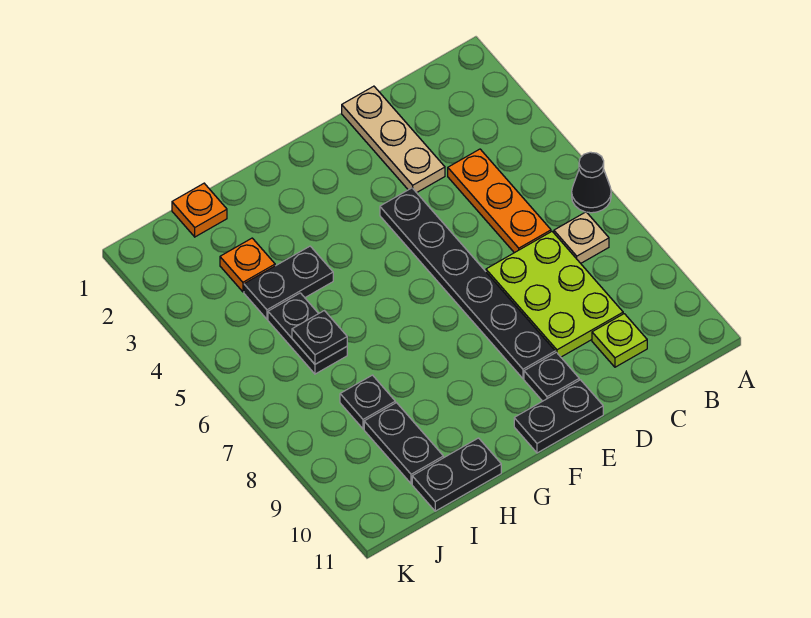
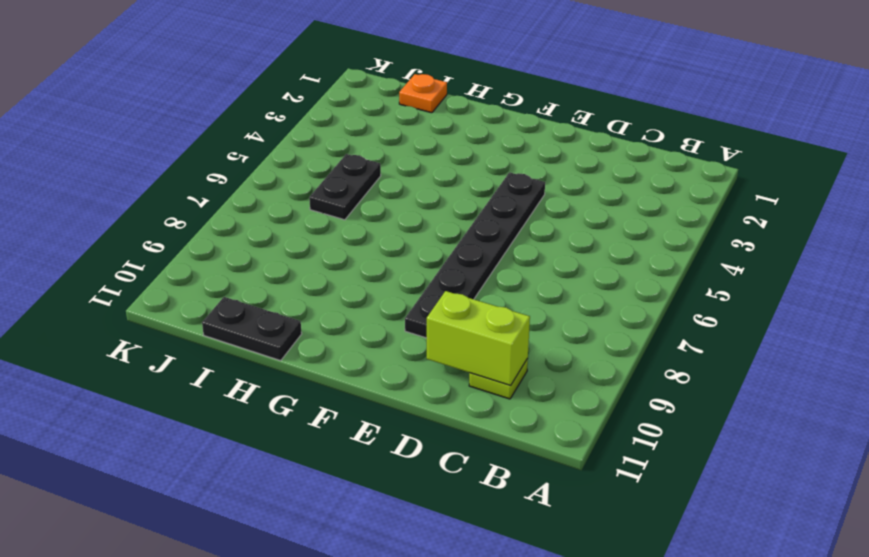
lime brick C10:D10 level 2 -> none
none -> black cone A6 level 1
none -> tan plate B7 level 1
none -> orange plate C4:C6 level 1

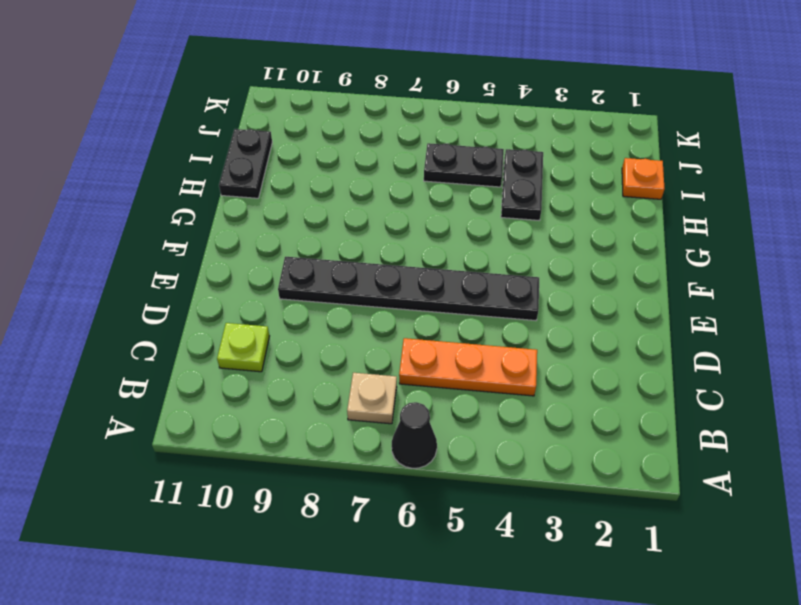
none -> lime plate C7:D9 level 1
none -> tan plate D1:D3 level 1
none -> black plate E10 level 1

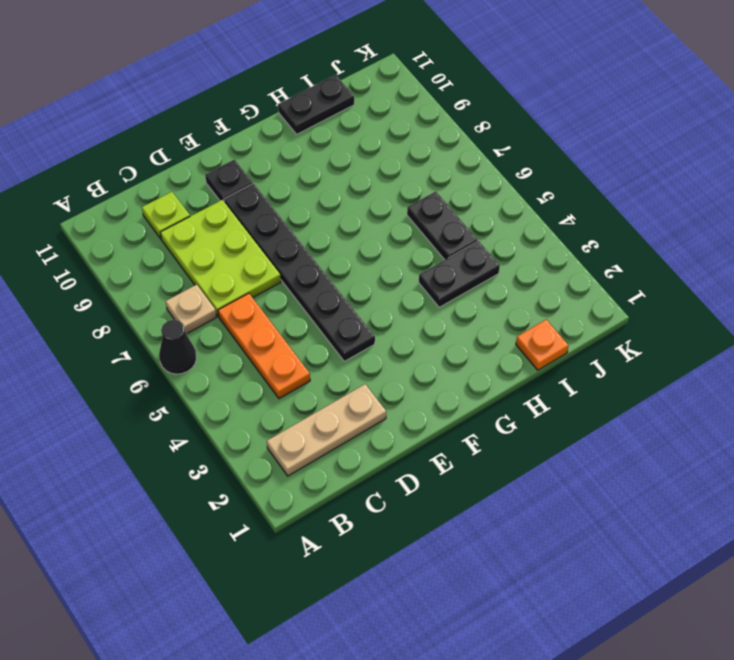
tan plate B2:D2 level 1 -> tan plate D1:D3 level 1
none -> black plate E11:F11 level 1
none -> orange plate I3 level 1
none -> black plate I8 level 1

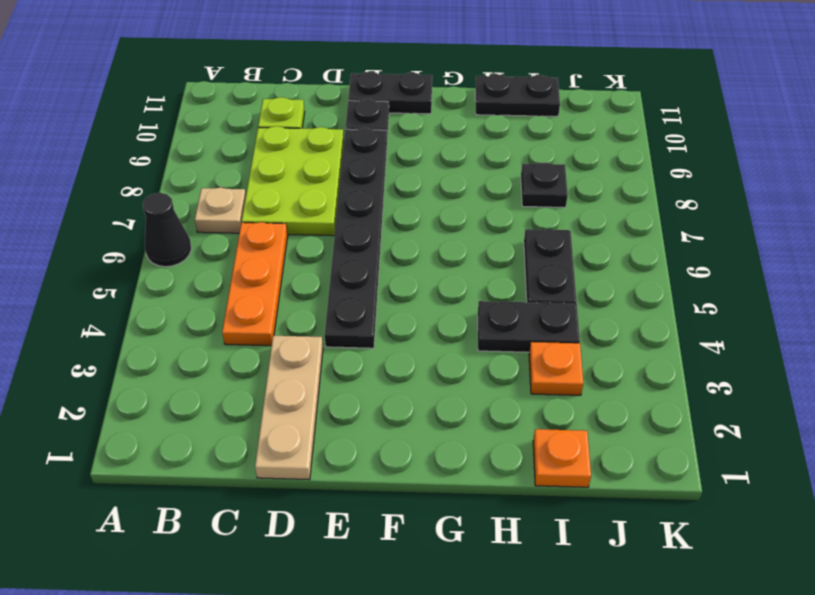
none -> black plate I9:I10 level 1
none -> black plate I6 level 2

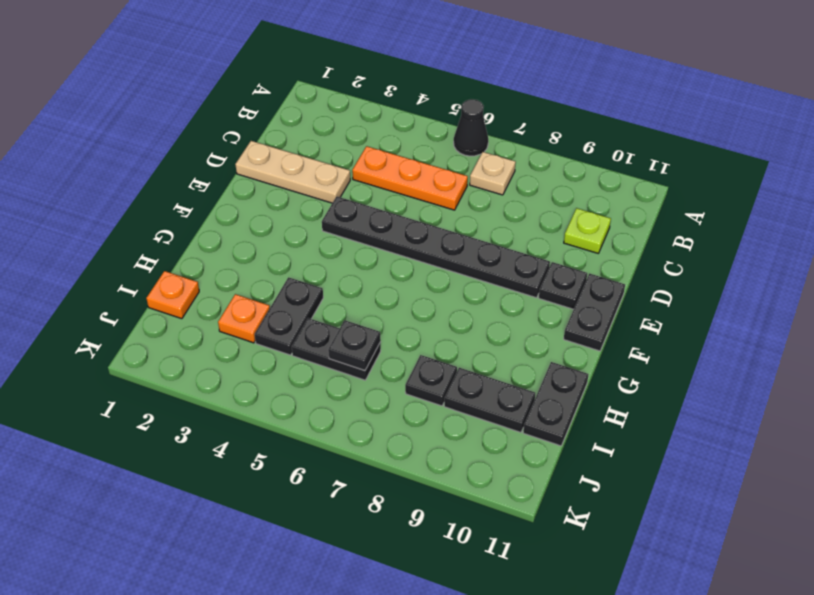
none -> lime plate C7:D9 level 1

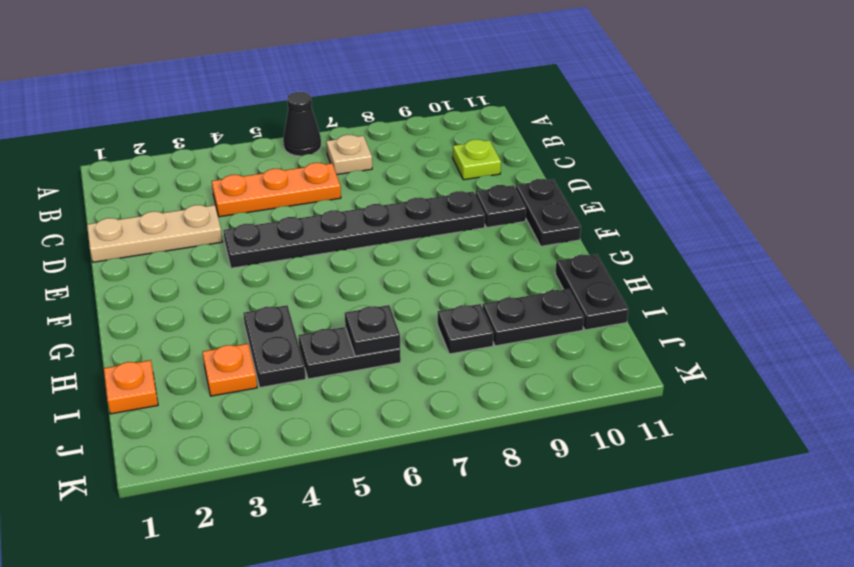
none -> lime plate C7:D9 level 1

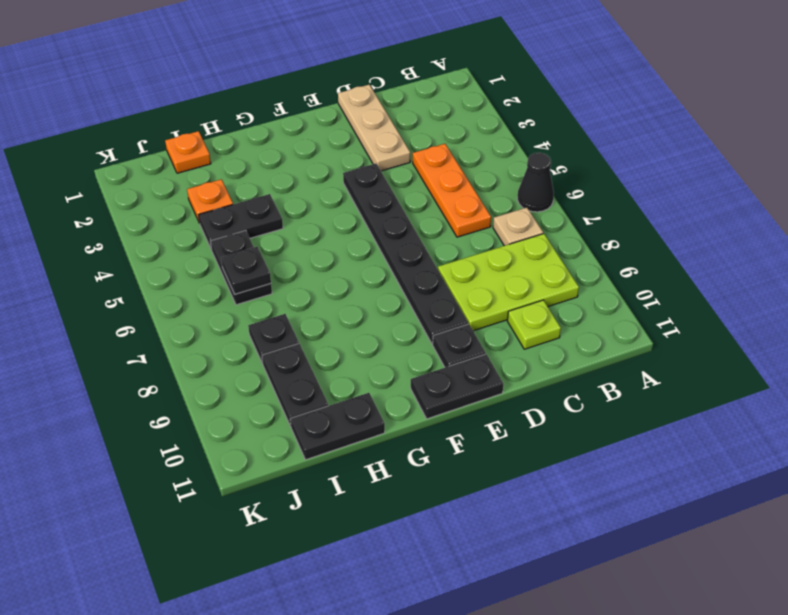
lime plate B8:D9 level 1 -> lime plate C7:D9 level 1

